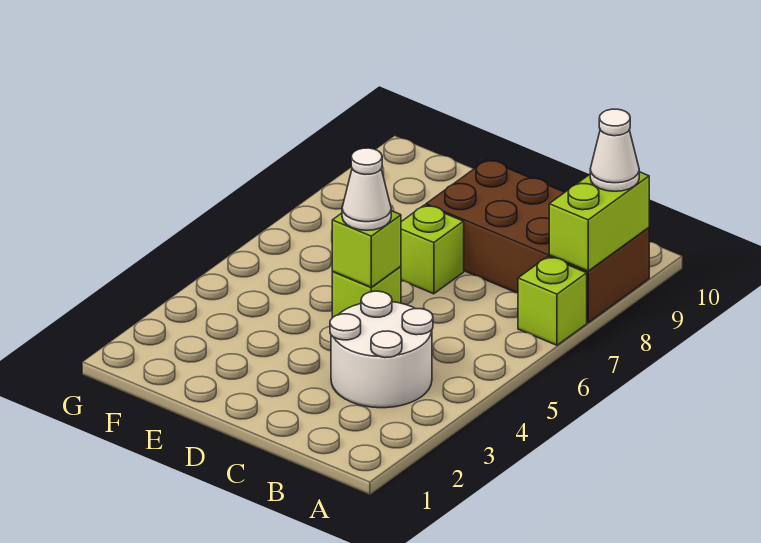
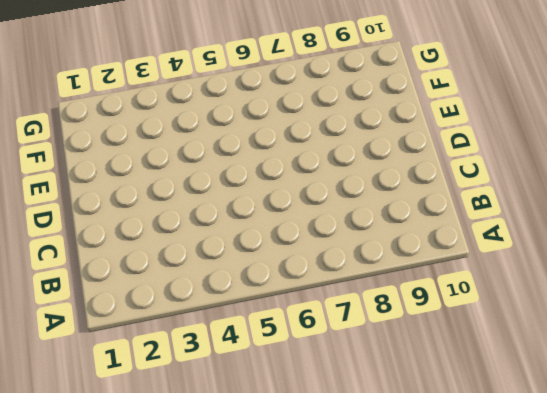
none -> lime brick A7 level 1
none -> brown brick A8:D9 level 1

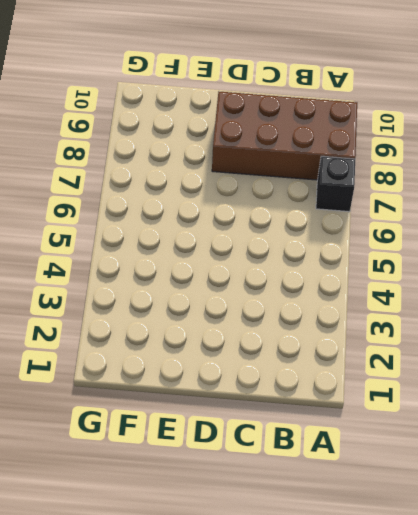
black brick A7 level 1 -> lime brick A7 level 1
none -> white round brick B3:C4 level 1
none -> lime brick D5 level 1

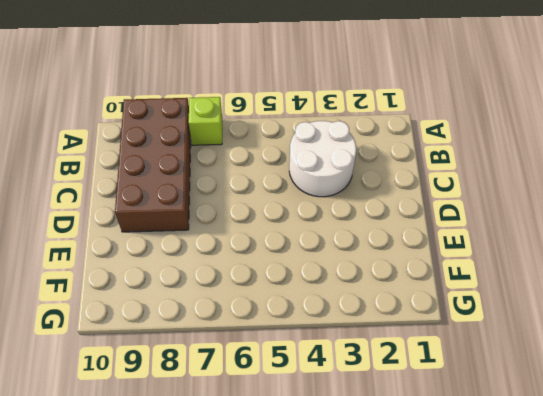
none -> lime brick D5 level 1
none -> lime brick D7 level 1

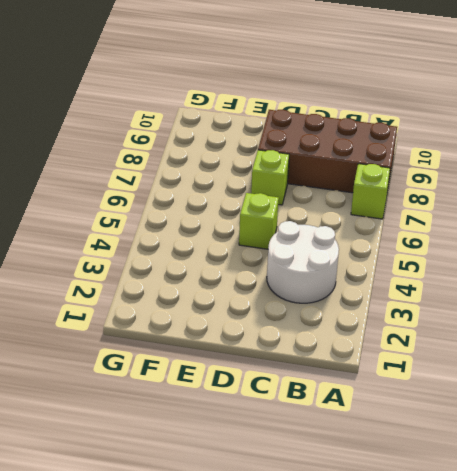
none -> lime brick A8:A9 level 2
none -> lime brick D5 level 2

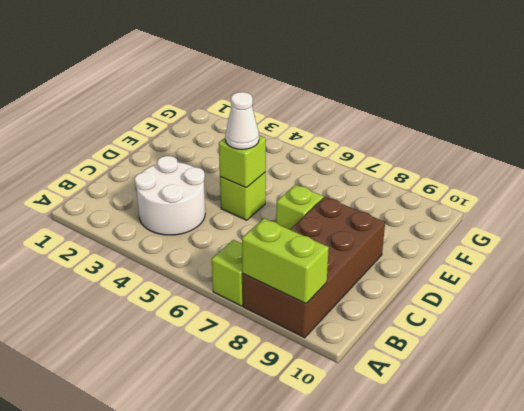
none -> white cone A9 level 3

